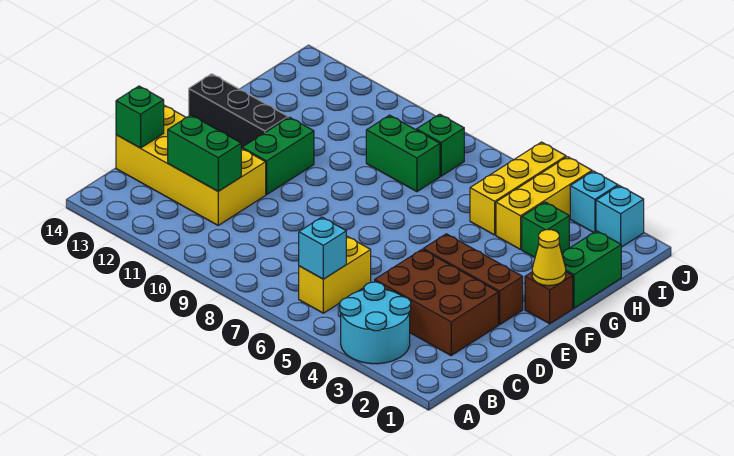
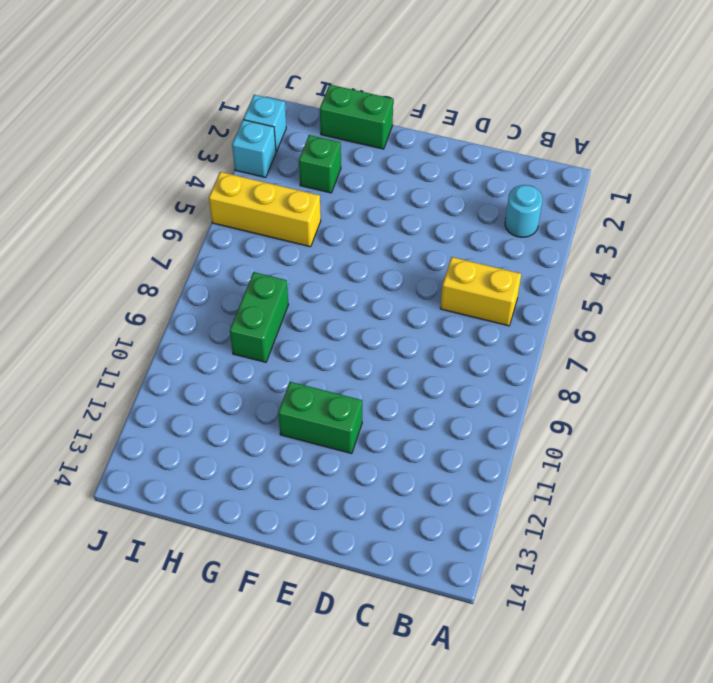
cyan round brick B3 level 1 -> cyan round brick A3:B4 level 1
none -> brown brick C2:D4 level 1
none -> yellow brick C11:D14 level 1
none -> brown brick E2:E4 level 1

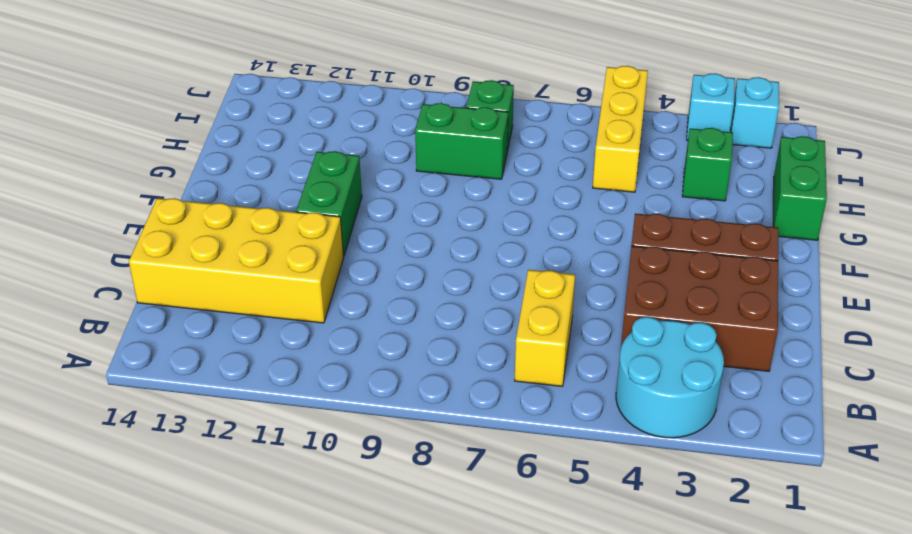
none -> brown brick F1 level 1
none -> black brick F12:F14 level 1
none -> yellow brick H4:J4 level 1

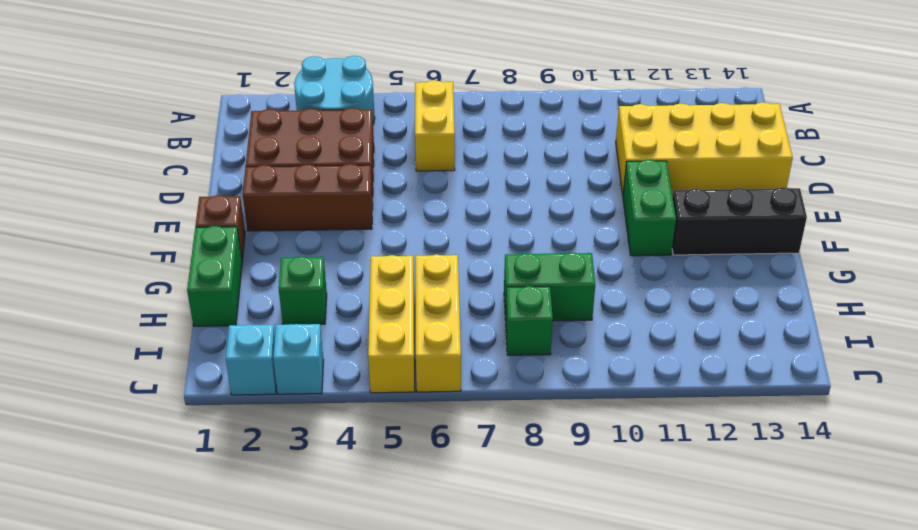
yellow brick H6:J6 level 1 -> yellow brick H4:J4 level 1
none -> cyan brick B6 level 2
none -> green brick C11:C12 level 2
none -> green brick C14 level 2

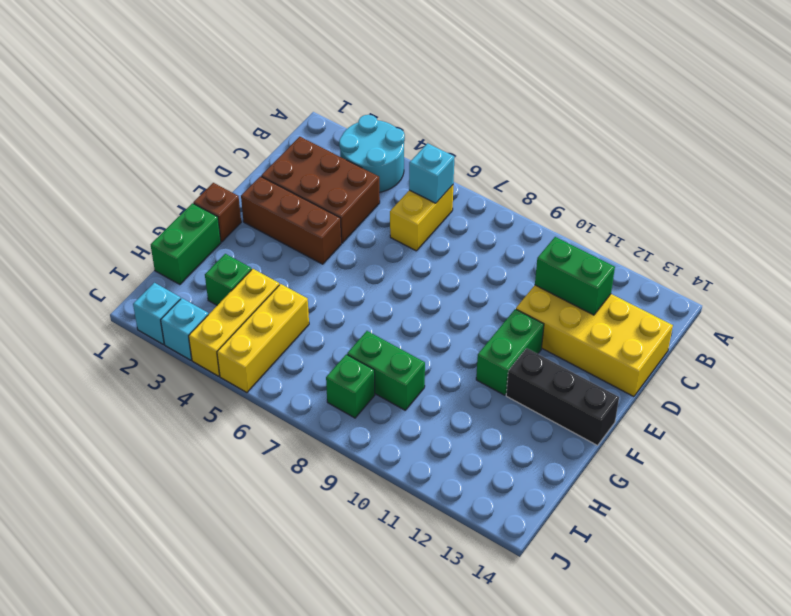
none -> green brick C14 level 2
none -> yellow cone F1 level 2

